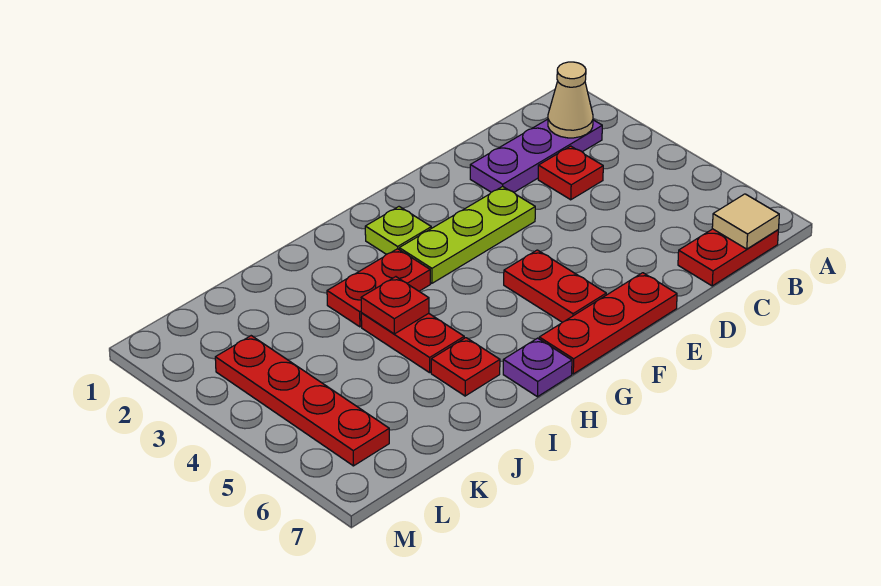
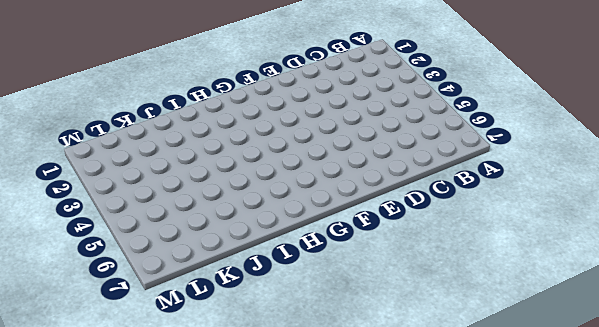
none -> purple plate B2:D2 level 1
none -> red plate B7:C7 level 1
none -> red plate C3 level 1

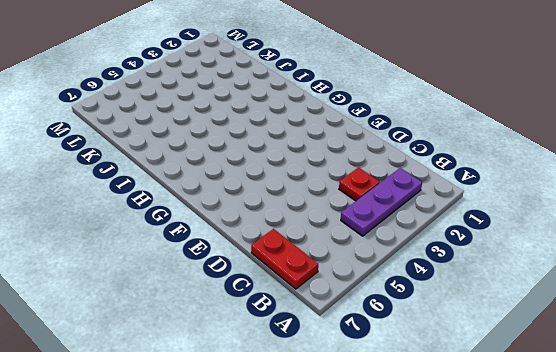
purple plate B2:B4 level 1 -> purple plate B2:D2 level 1
none -> lime plate E3:G3 level 1
none -> red plate E7:G7 level 1
none -> red plate F5:F6 level 1

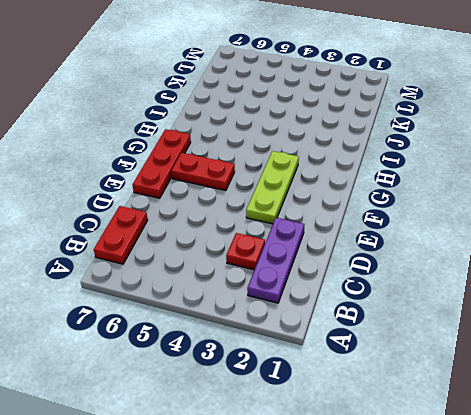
none -> lime plate G2 level 1
none -> red plate H3:I3 level 1
none -> purple plate H7 level 1

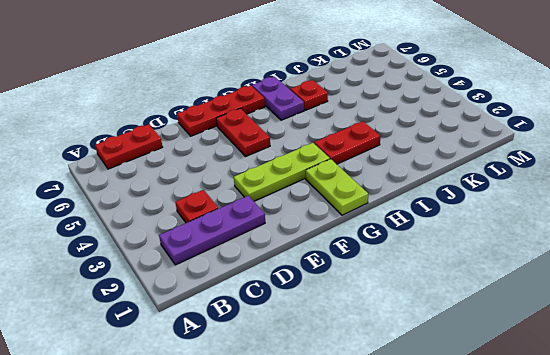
lime plate G1:G2 level 1 -> lime plate G2 level 1
purple plate H6:H7 level 1 -> purple plate H7 level 1
none -> red plate I4:I5 level 1
none -> red plate L3:L6 level 1
none -> tan cone B2 level 2

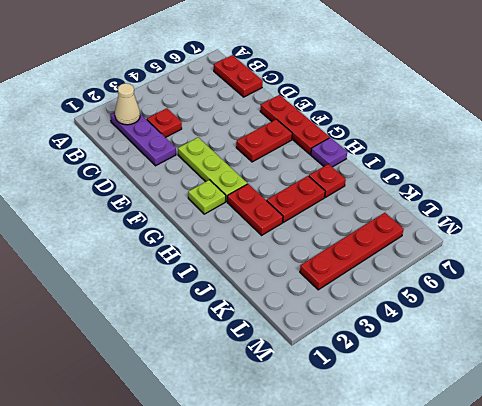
none -> tan tile B7 level 2
none -> red plate I4 level 2

